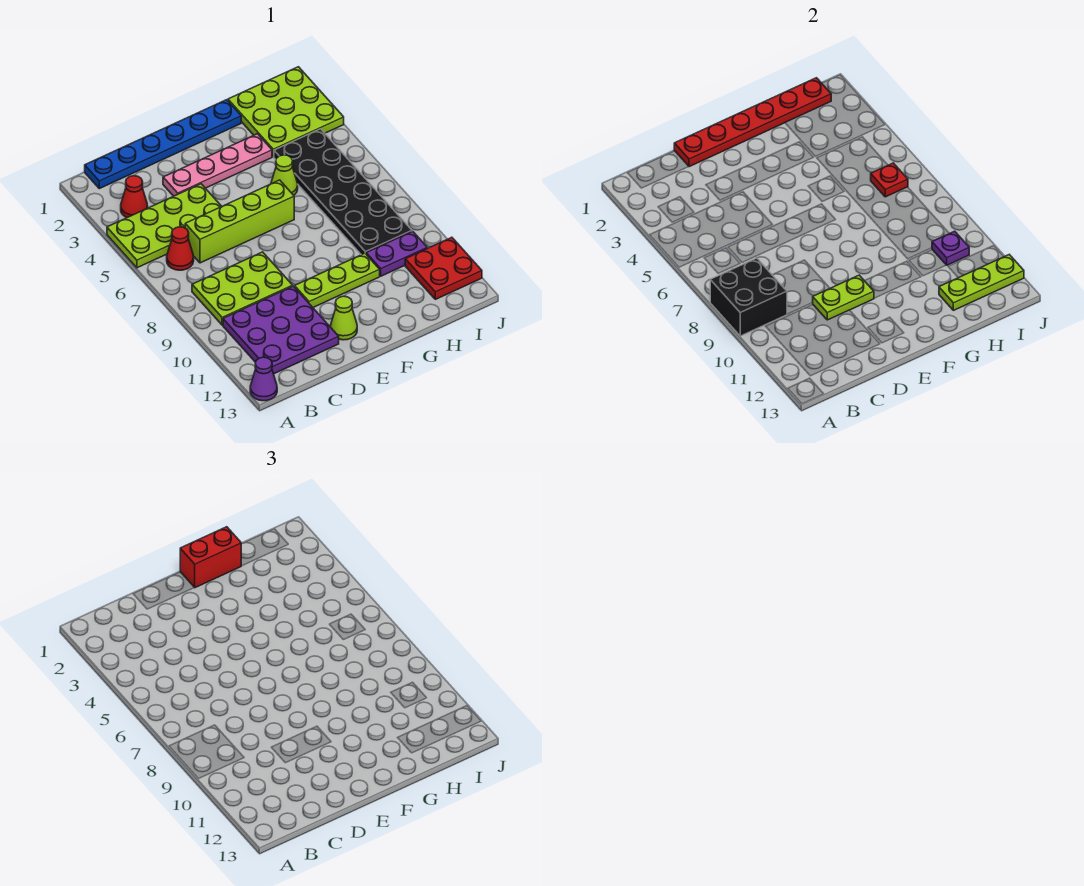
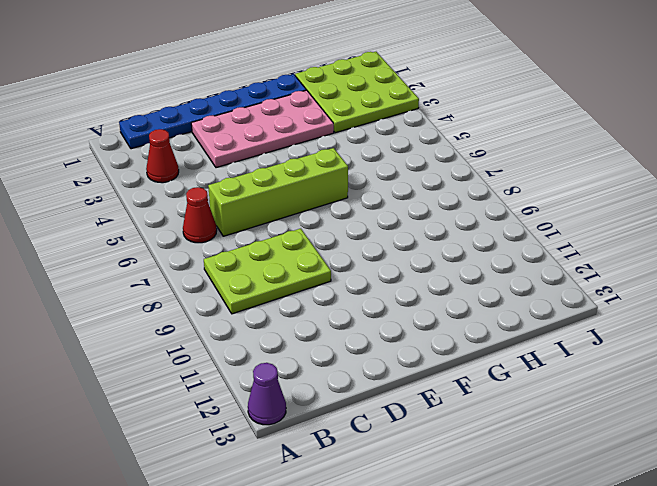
pink plate D2:G3 level 1 -> pink plate D3:G3 level 1
none -> lime plate A4:D5 level 1
none -> purple plate B10:D12 level 1
none -> lime plate E10:G10 level 1

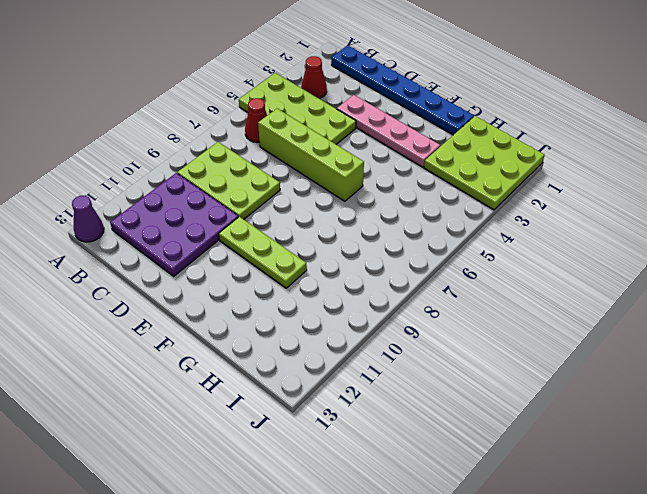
none -> lime cone E12 level 1
none -> lime cone G5 level 1
none -> black plate H4:I9 level 1

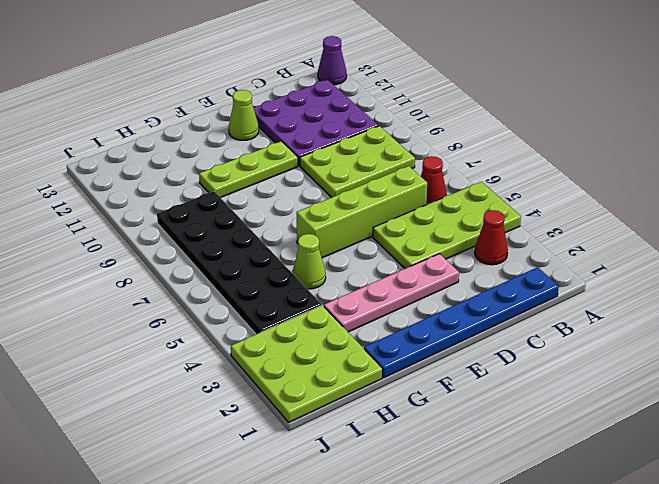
none -> purple plate H10:I10 level 1
none -> red plate I11:J12 level 1
none -> black brick A8:B9 level 2

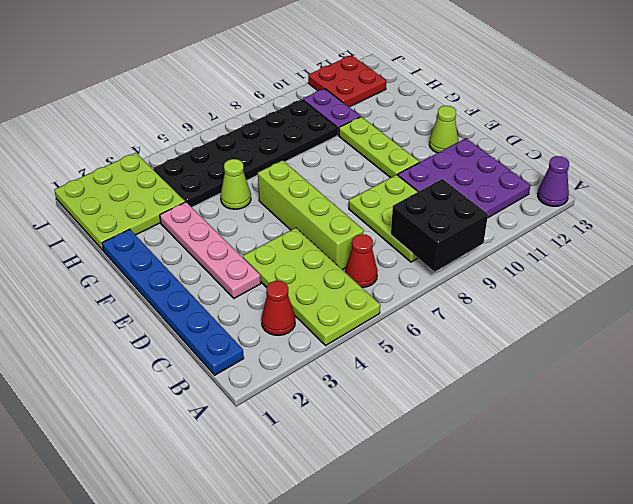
none -> red plate D1:I1 level 2
none -> lime plate D10:E10 level 2
none -> lime plate H12:J12 level 2

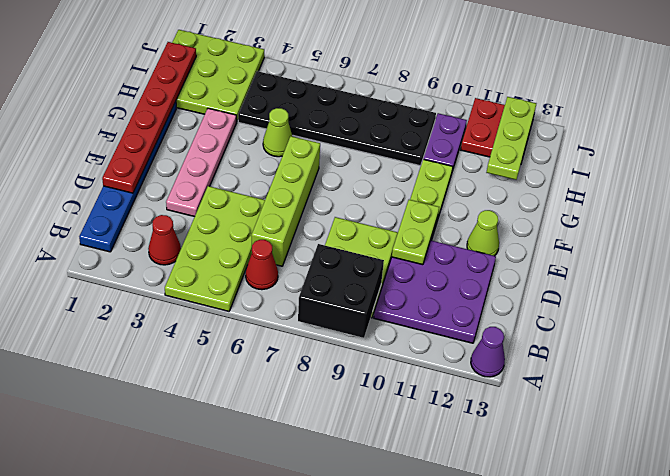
none -> red plate I6 level 2
none -> purple plate I10 level 2
none -> red brick F1:G1 level 3

